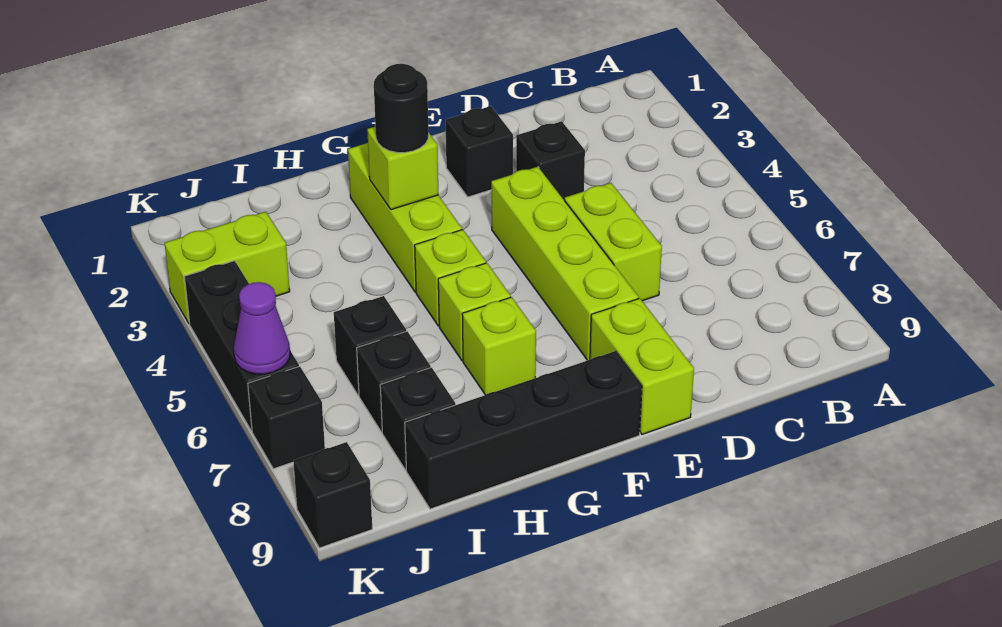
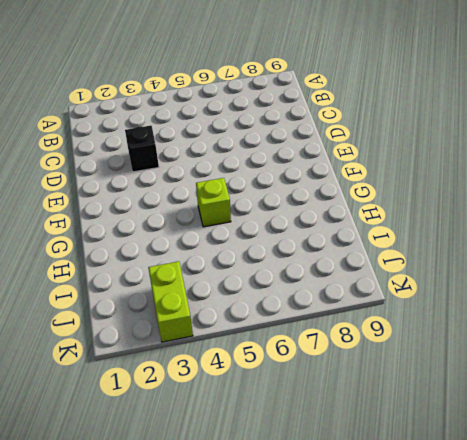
none -> lime brick D5:D6 level 1
none -> black brick E2 level 1
none -> lime brick E4:E7 level 1

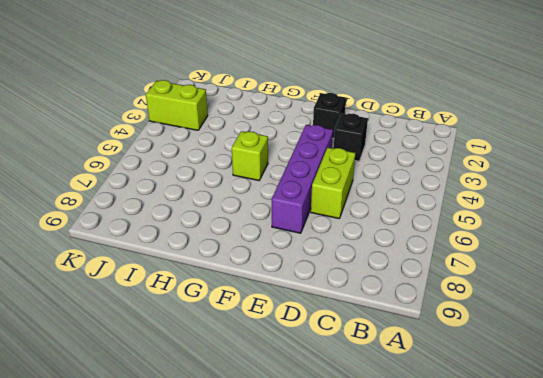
purple brick E4:E7 level 1 -> lime brick E4:E7 level 1
none -> lime brick E8:E9 level 1
none -> black brick F9:I9 level 1
none -> lime brick G2:G4 level 1

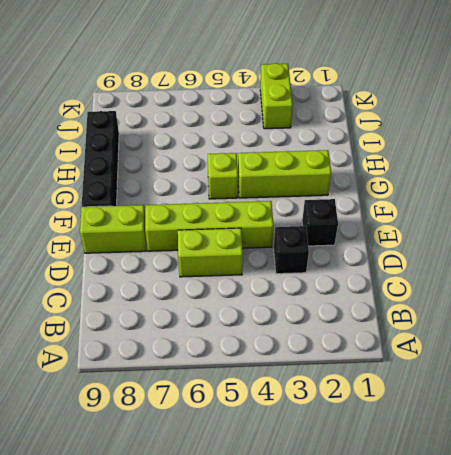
none -> lime brick G6 level 1
none -> lime brick G7 level 1
none -> black brick I6 level 1

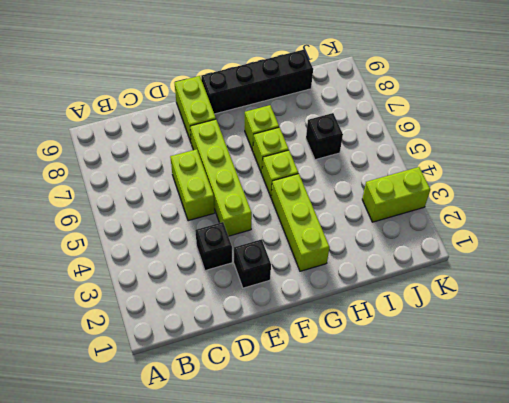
none -> black brick I7 level 1
none -> black brick I8 level 1
none -> black brick K4:K6 level 1

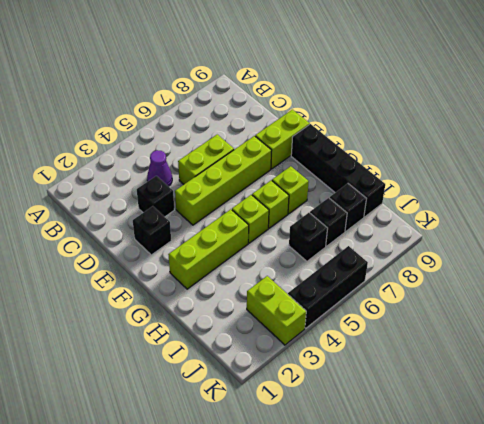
purple cone C4 level 1 -> purple cone K6 level 2
none -> black brick K7 level 1
none -> black brick K9 level 1
none -> lime brick G3 level 2

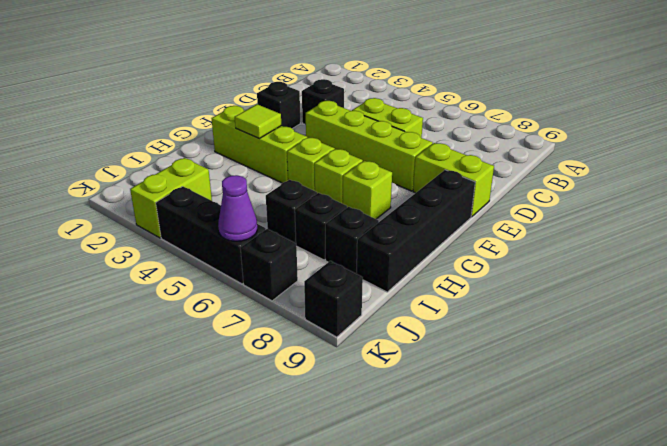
lime tile G3 level 2 -> lime brick G3 level 2
none -> black round brick G3 level 3

